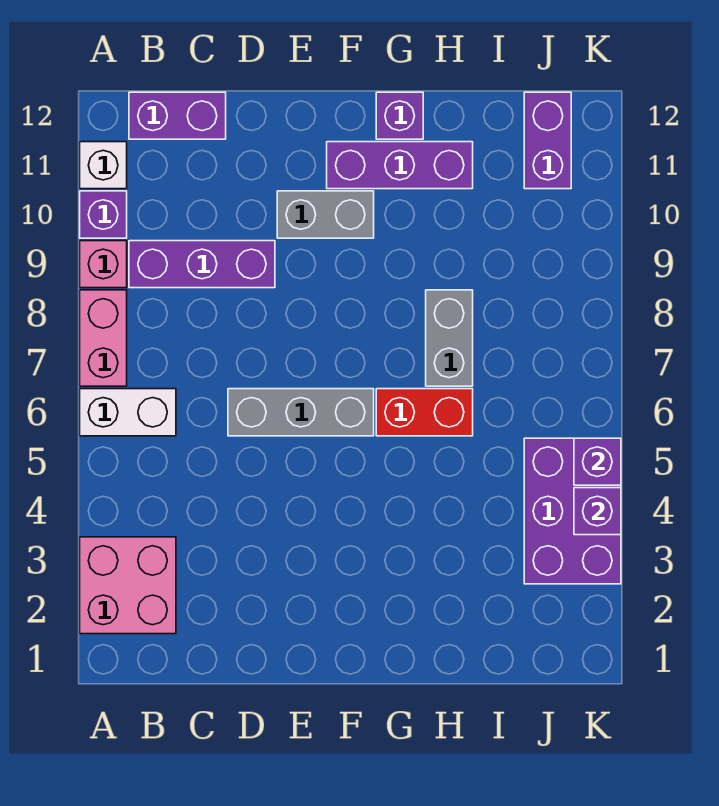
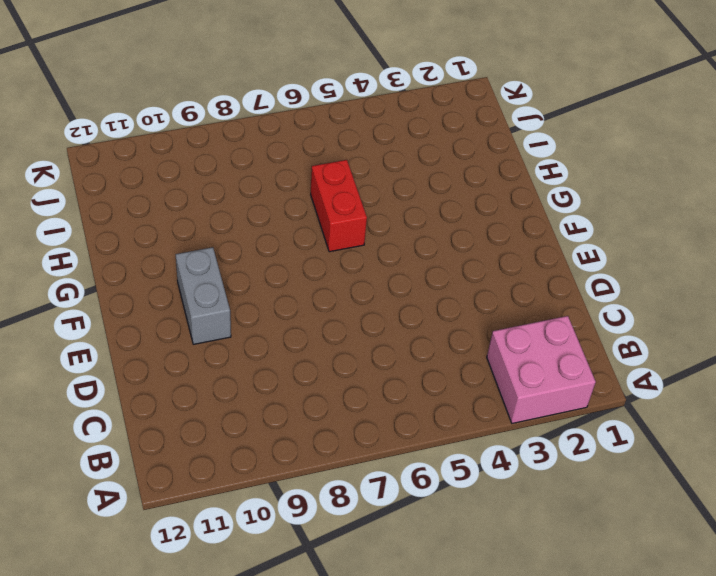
none -> white brick A6:B6 level 1
none -> pink brick A7:A8 level 1
none -> pink brick A9 level 1

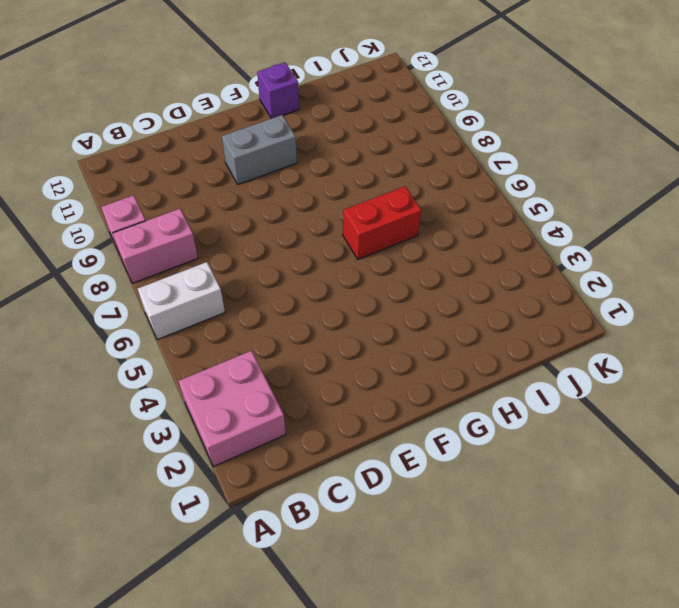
pink brick A8:B8 level 1 -> pink brick A7:A8 level 1
none -> purple brick A10 level 1
none -> white brick A11 level 1
none -> purple brick B9:D9 level 1

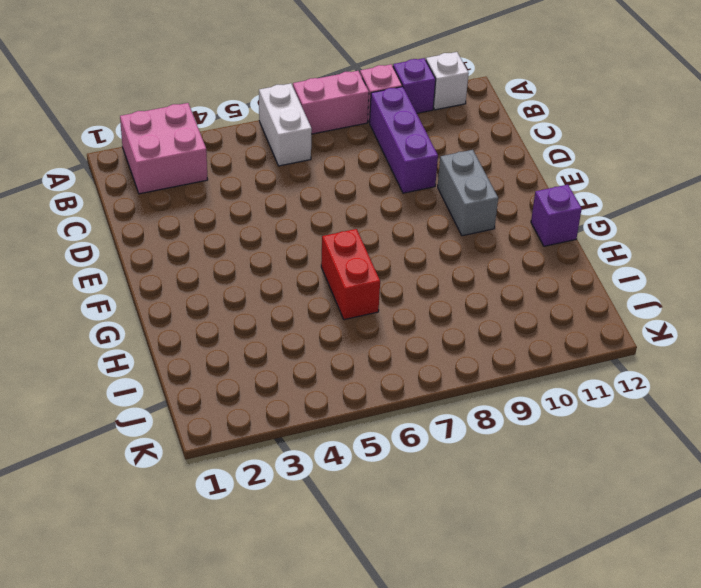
none -> purple brick B12:C12 level 1
none -> grey brick D6:F6 level 1
none -> purple brick F11:H11 level 1

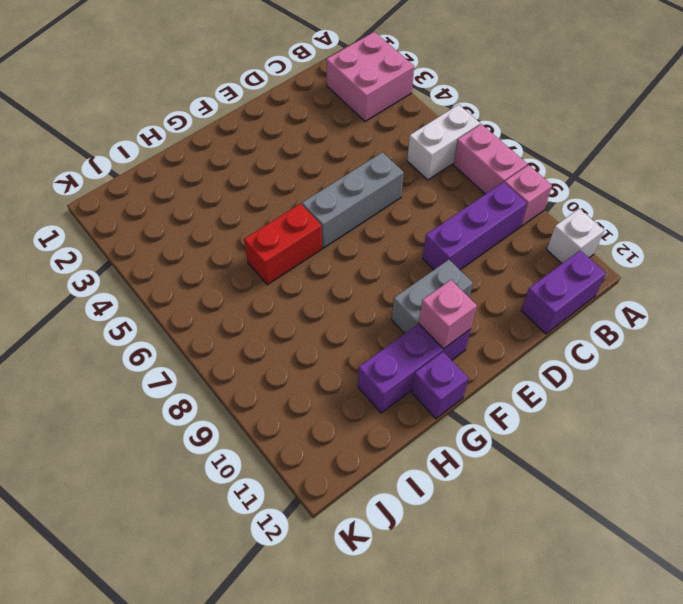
pink brick F11 level 2 -> none
none -> purple brick A10 level 1
none -> grey brick H7:H8 level 1
none -> purple brick J3:K5 level 1

